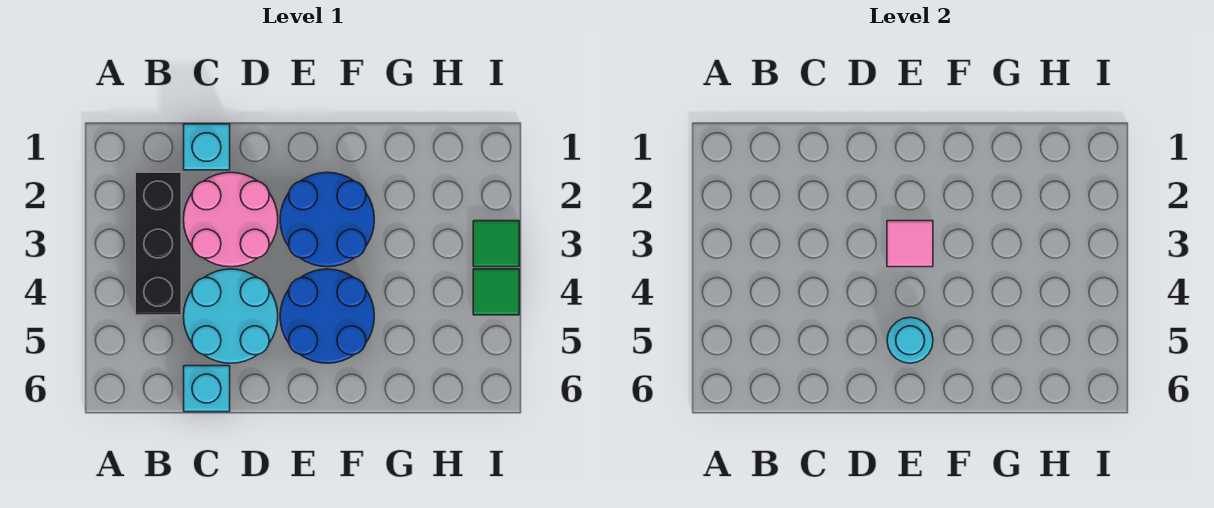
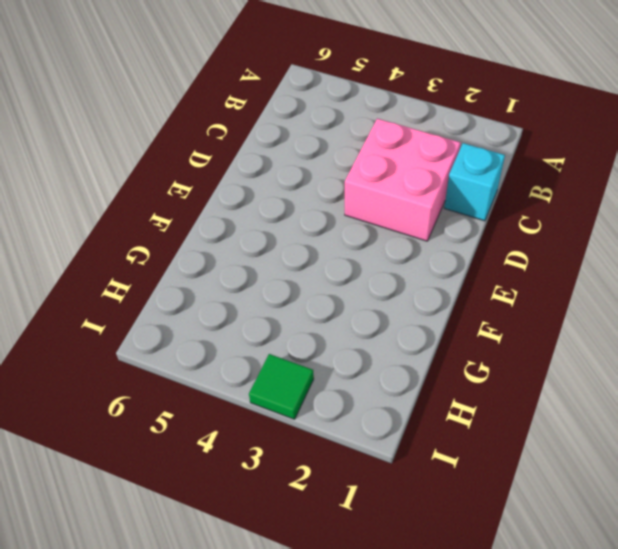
pink brick C2:D3 level 1 -> pink round brick C2:D3 level 1
none -> black brick B2:B4 level 1
none -> cyan round brick C4:D5 level 1

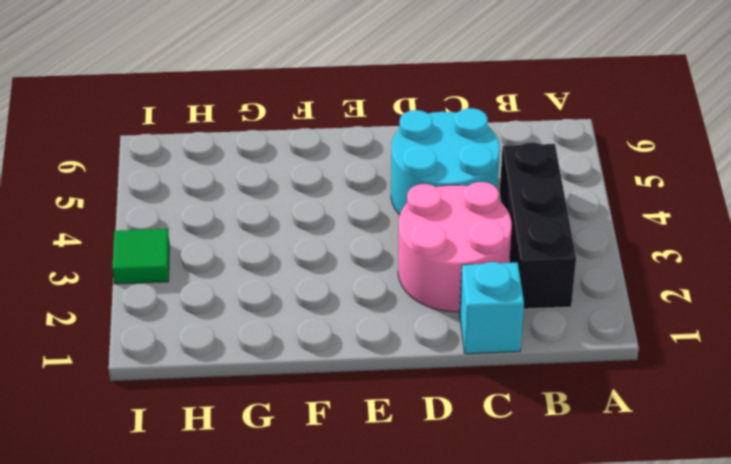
none -> cyan brick C6 level 1
none -> blue round brick E2:F3 level 1

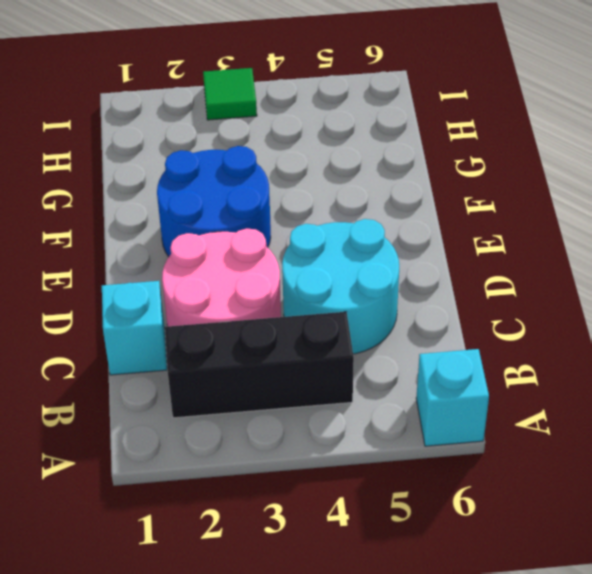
cyan brick A6 level 1 -> cyan brick C6 level 1
none -> blue round brick E4:F5 level 1
none -> green tile I4 level 1

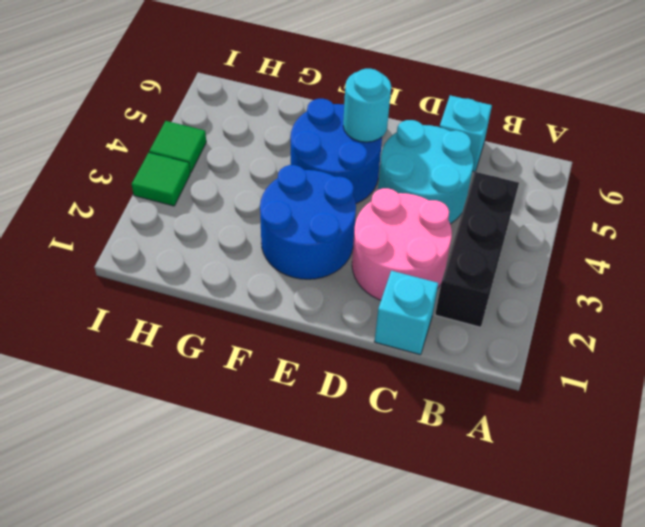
none -> pink tile E3 level 2

